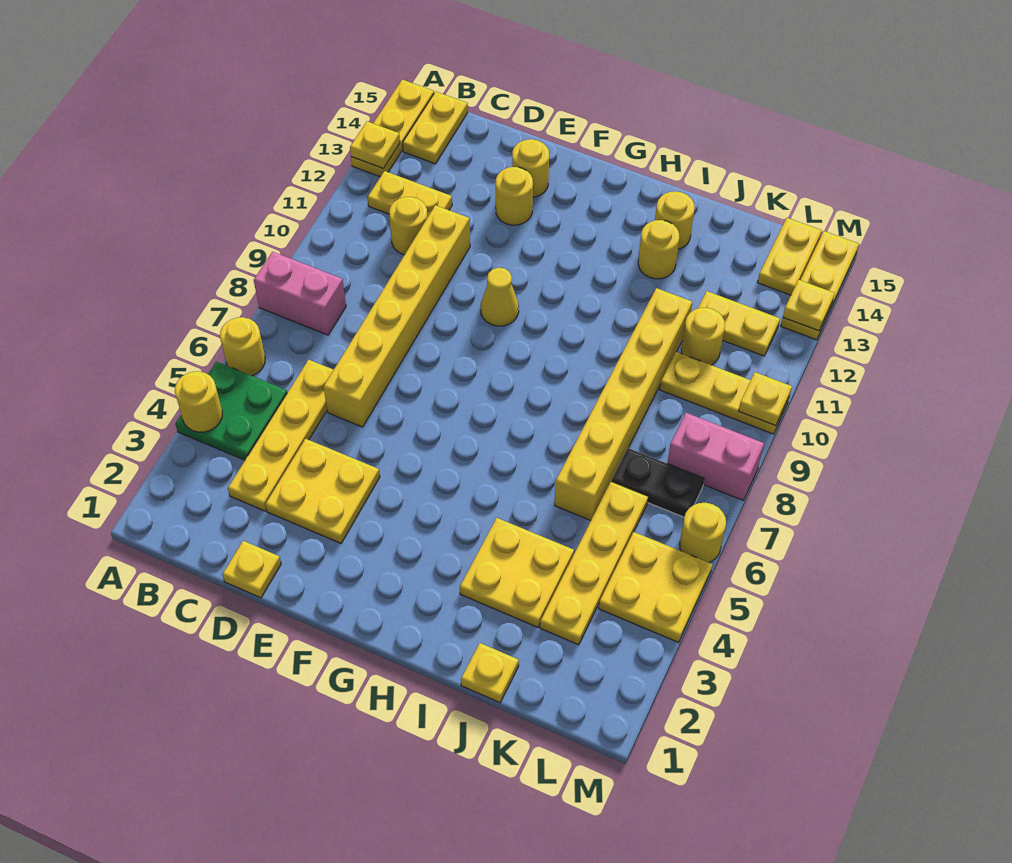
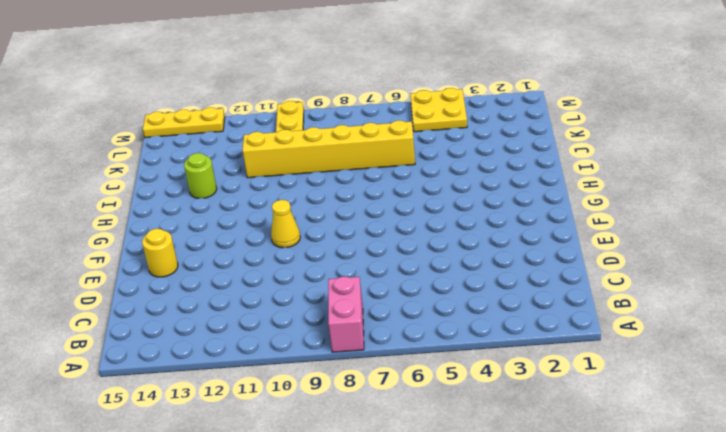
lime round brick I13 level 1 -> yellow round brick I13 level 1
none -> green plate A4:B5 level 1
none -> yellow round brick A6 level 1
none -> yellow plate A13:A15 level 1
none -> yellow plate B12:C12 level 1

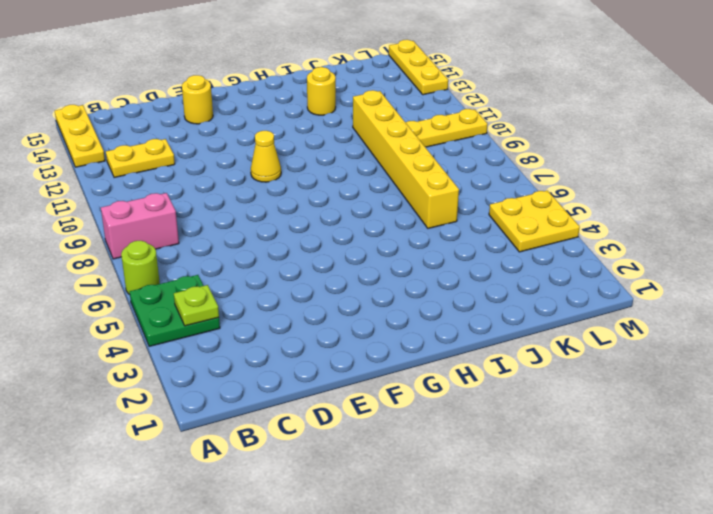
lime round brick A6 level 1 -> yellow round brick A6 level 1
lime plate B4 level 2 -> none
none -> yellow plate B14:B15 level 1
none -> yellow plate C3:C6 level 1
none -> yellow round brick C11 level 1
none -> yellow plate D1 level 1

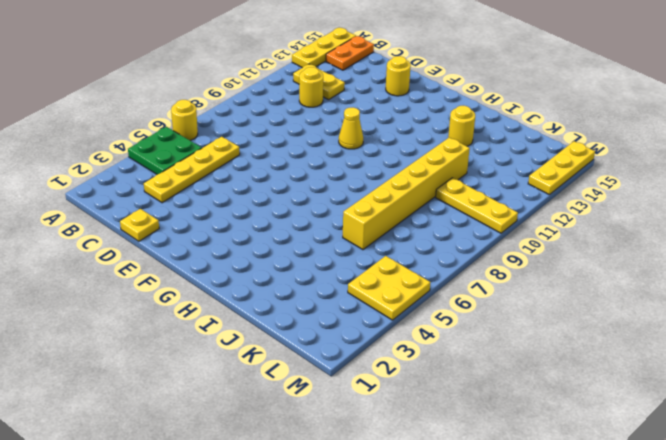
orange plate B14:B15 level 1 -> yellow plate B14:B15 level 1
none -> pink brick A8:B8 level 1
none -> yellow plate D3:E4 level 1
none -> yellow brick D6:D11 level 1
none -> yellow round brick E13 level 1

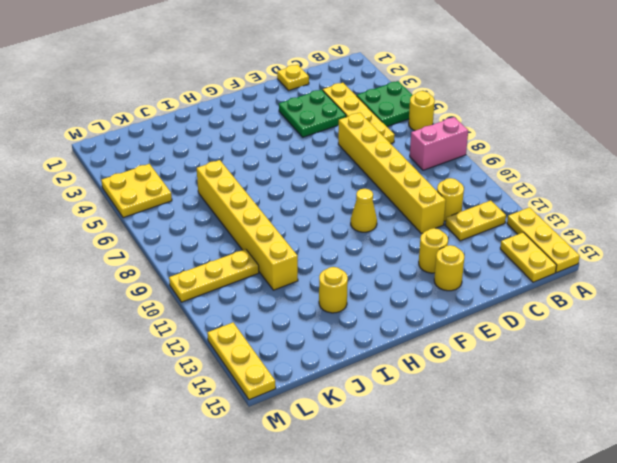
green plate D3:E4 level 1 -> yellow plate D3:E4 level 1
none -> yellow plate I3:J4 level 1
none -> yellow round brick I14 level 1
none -> yellow plate J1 level 1
none -> yellow plate K3:K6 level 1

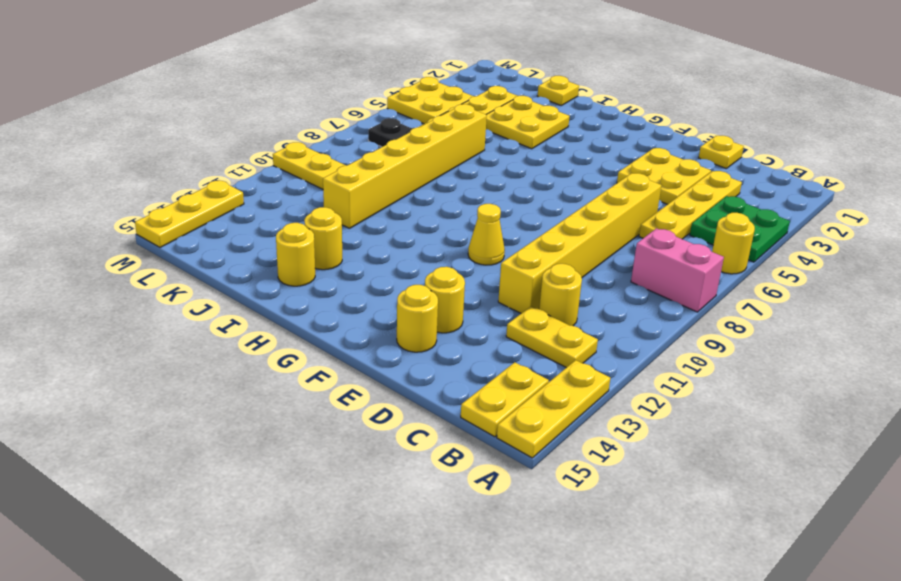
none -> yellow round brick K11 level 1
none -> yellow plate K12:L12 level 1
none -> pink brick L8:M8 level 1
none -> yellow plate L14:L15 level 1

